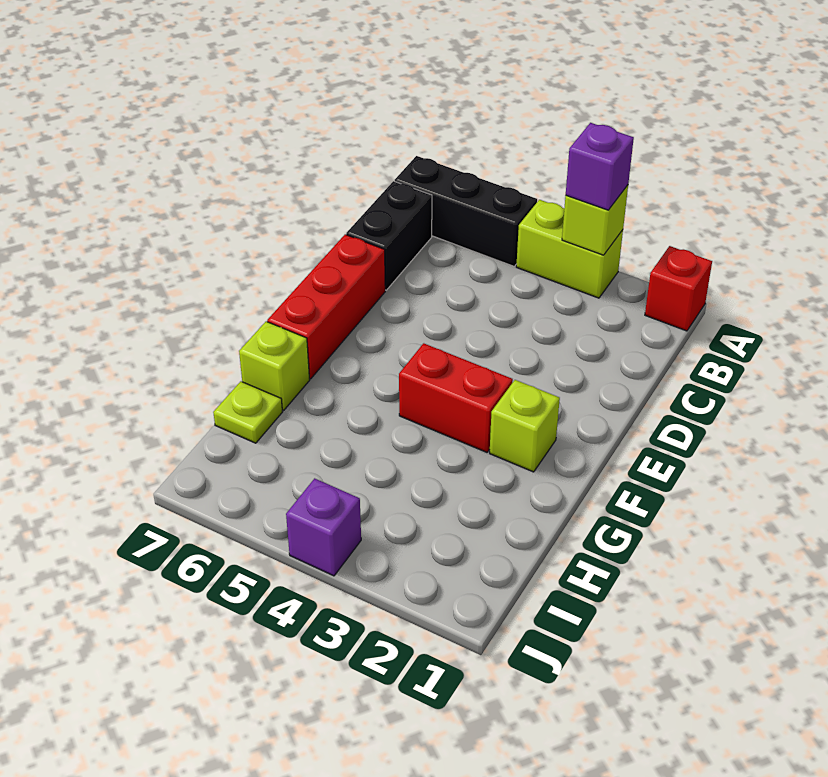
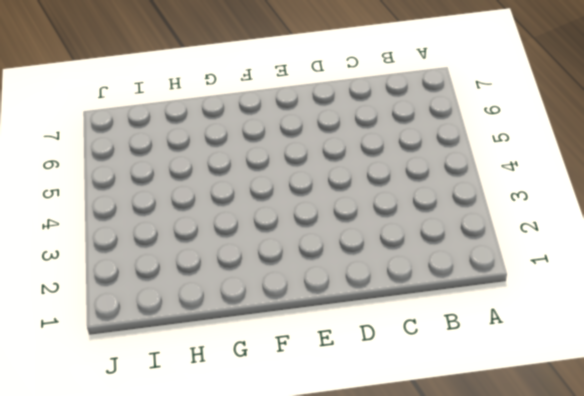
none -> red brick A1 level 1
none -> lime brick A3:A4 level 1
none -> black brick A5:A7 level 1

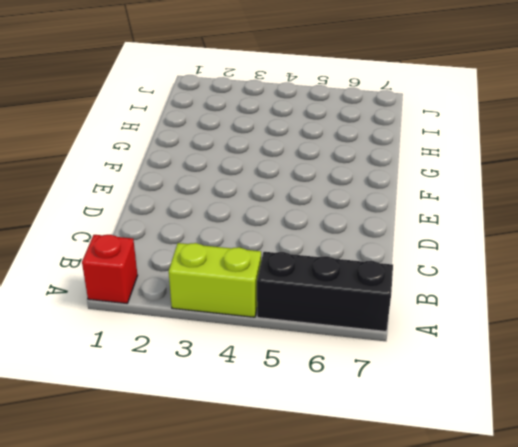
none -> black brick B7:C7 level 1
none -> red brick D7:F7 level 1
none -> lime brick F2 level 1

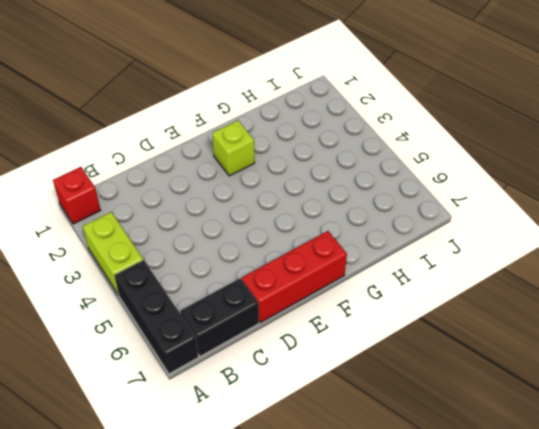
none -> red brick F3:F4 level 1
none -> lime brick G7 level 1
none -> lime plate H7 level 1

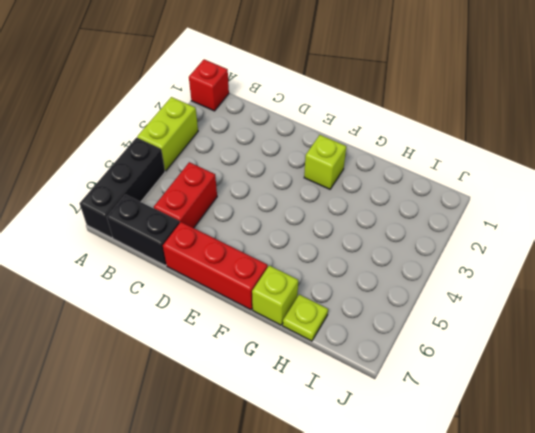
red brick C5:C6 level 1 -> red brick F3:F4 level 1
none -> purple brick J4 level 1
none -> lime brick A3 level 2
none -> purple brick A3 level 3

